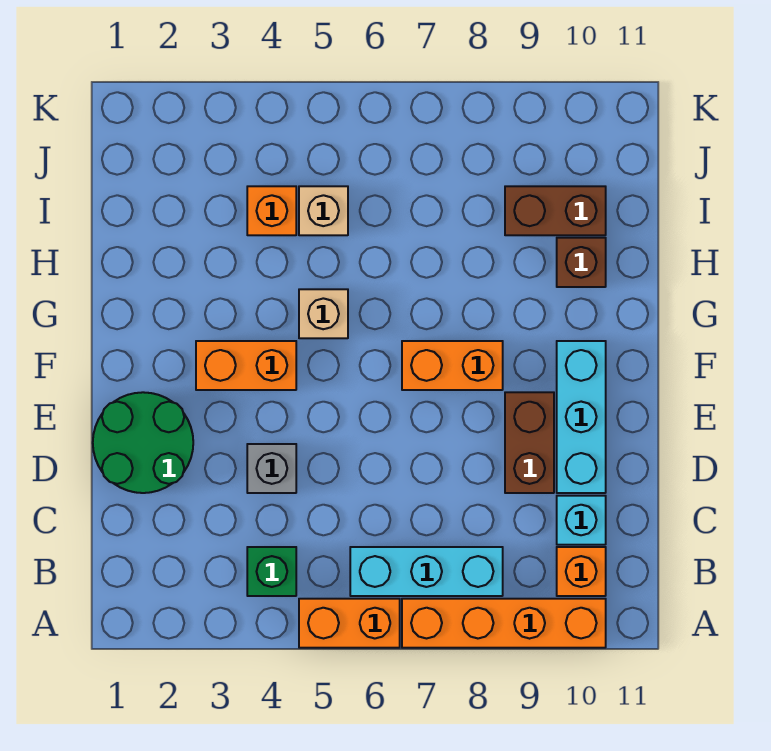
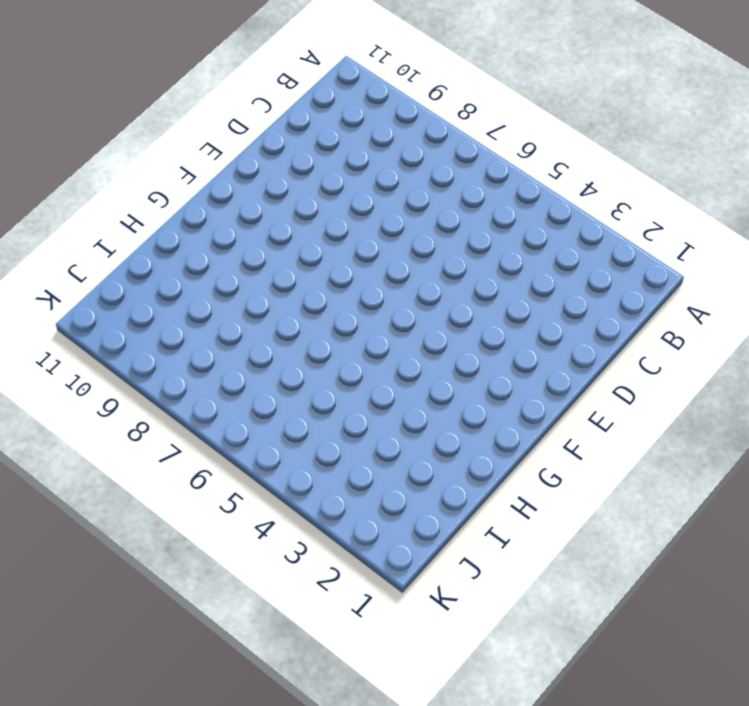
none -> orange brick A5:A6 level 1
none -> orange brick A7:A10 level 1
none -> green brick B4 level 1

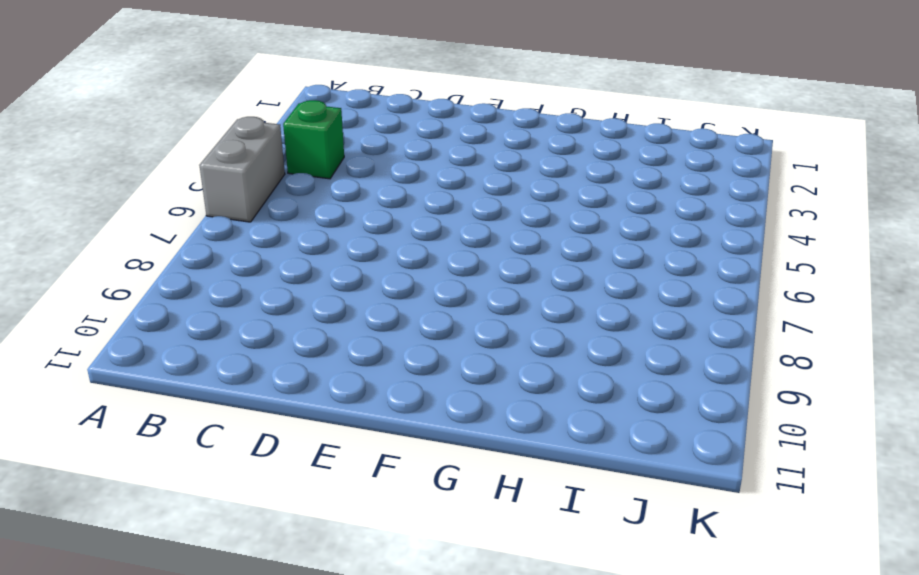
grey brick A5:A6 level 1 -> orange brick A5:A6 level 1
none -> orange brick A7:A10 level 1
none -> cyan brick B6:B8 level 1
none -> orange brick B10 level 1

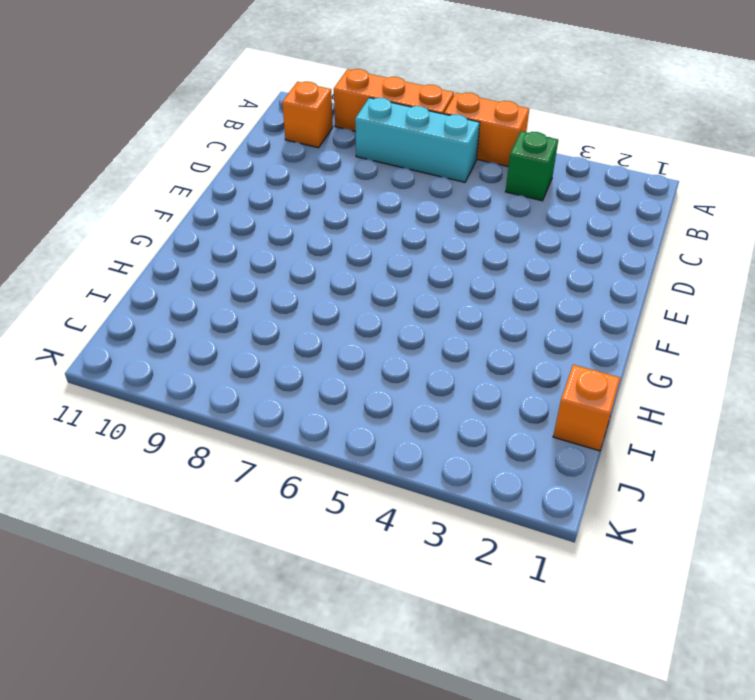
orange brick A7:A9 level 1 -> orange brick A7:A10 level 1
orange brick I1 level 1 -> orange brick I4 level 1
none -> cyan brick C10 level 1
none -> green round brick D1:E2 level 1
none -> grey brick D4 level 1

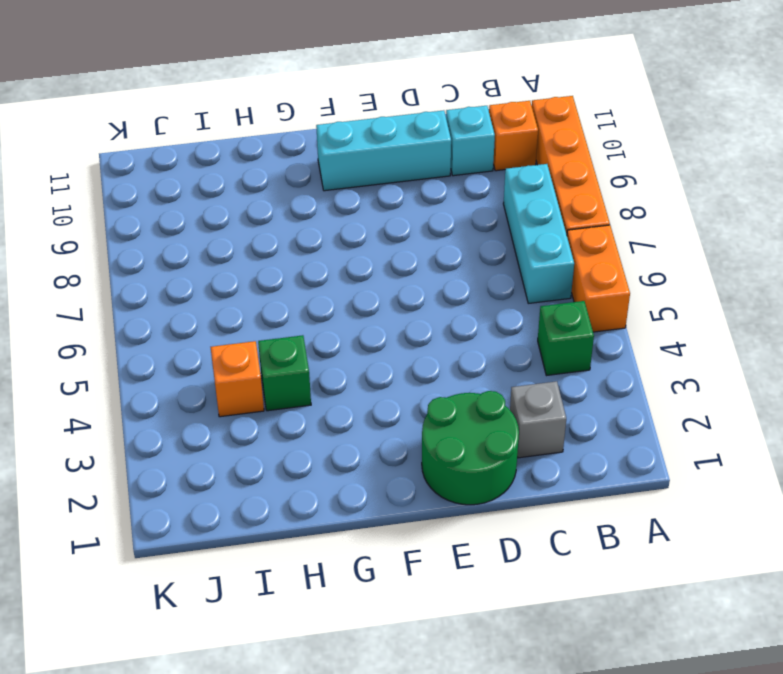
grey brick C2 level 1 -> grey brick D4 level 1
green brick H4 level 1 -> none
none -> brown brick D9:E9 level 1
none -> orange brick F3:F4 level 1
none -> orange brick F7:F8 level 1

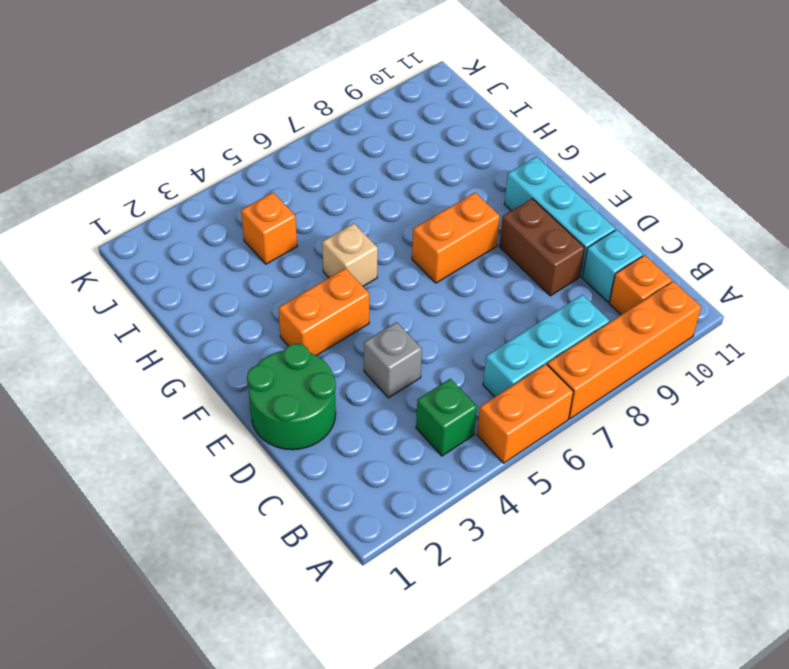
none -> brown brick H10 level 1
none -> tan brick I5 level 1
none -> brown brick I9:I10 level 1

